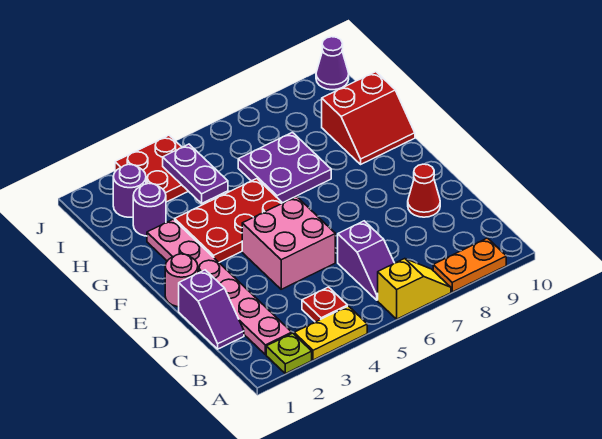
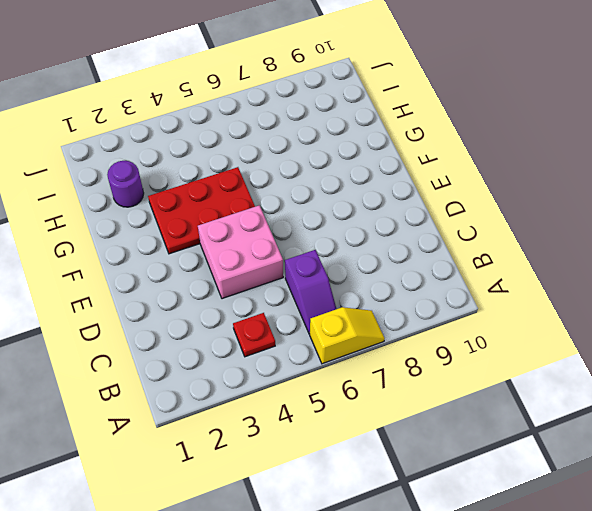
none -> lime plate A2 level 1
none -> yellow plate A3:A4 level 1
none -> orange plate A8:A9 level 1

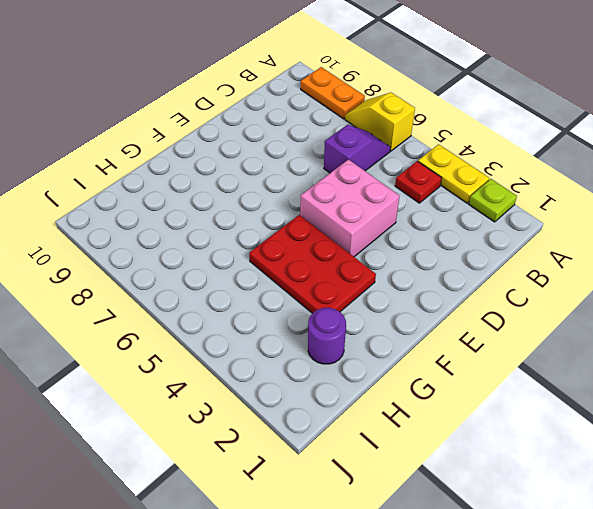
none -> pink plate B2:G2 level 1
none -> purple slope C1:D1 level 1 top D
none -> red cone D9 level 1

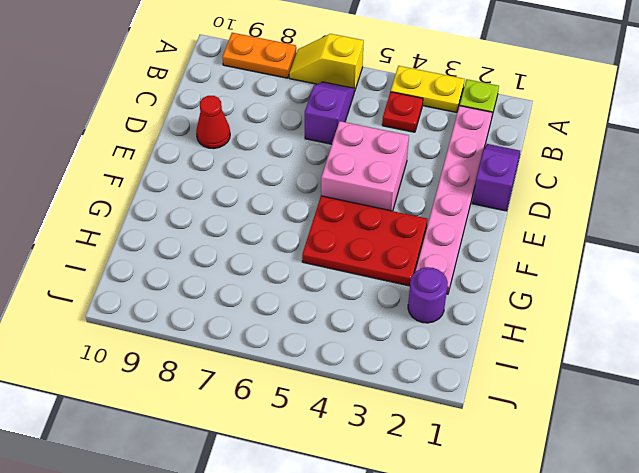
none -> pink round brick E1 level 1
none -> purple plate G6:H7 level 1
none -> red slope G9:H10 level 1 top H

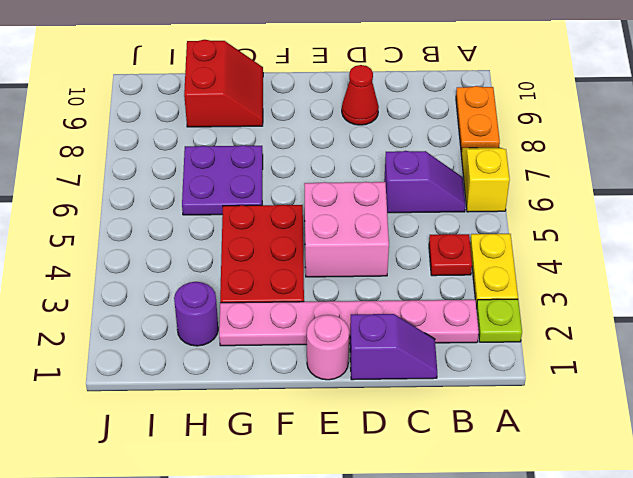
none -> purple round brick I2 level 1
none -> red plate I3:J4 level 1
none -> purple cone J10 level 1

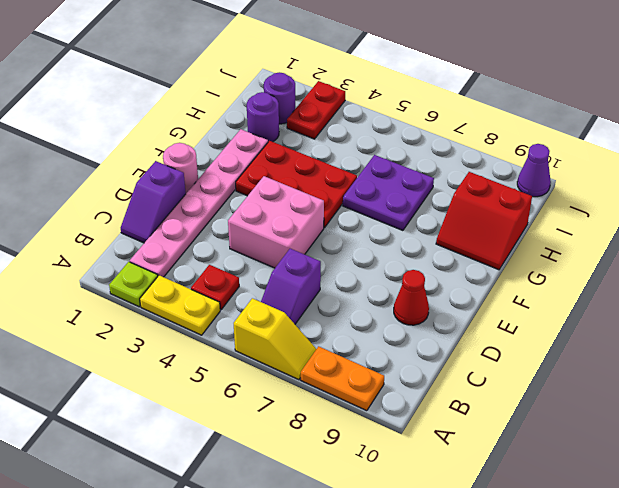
red plate I3:J3 level 1 -> red plate I3:J4 level 1
none -> purple plate H4:I4 level 2

